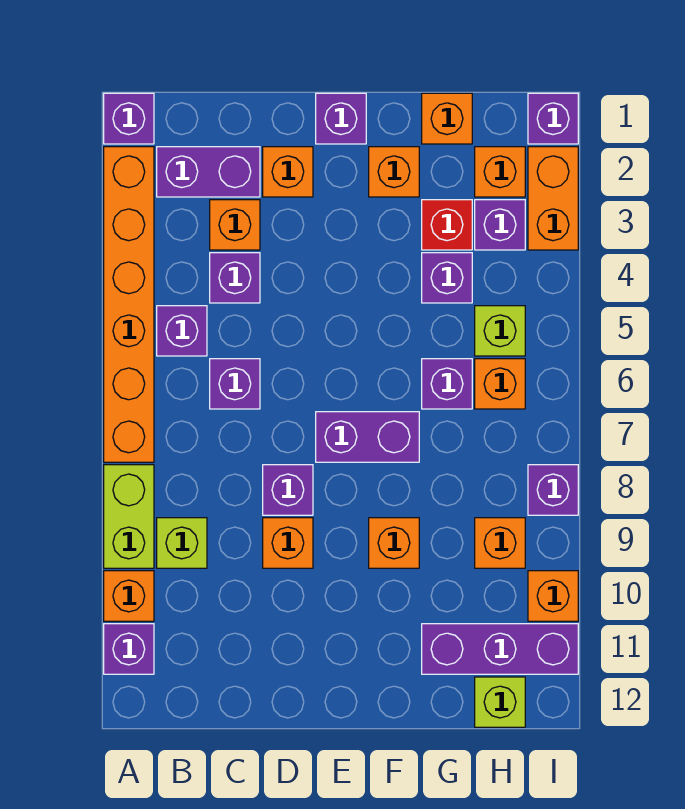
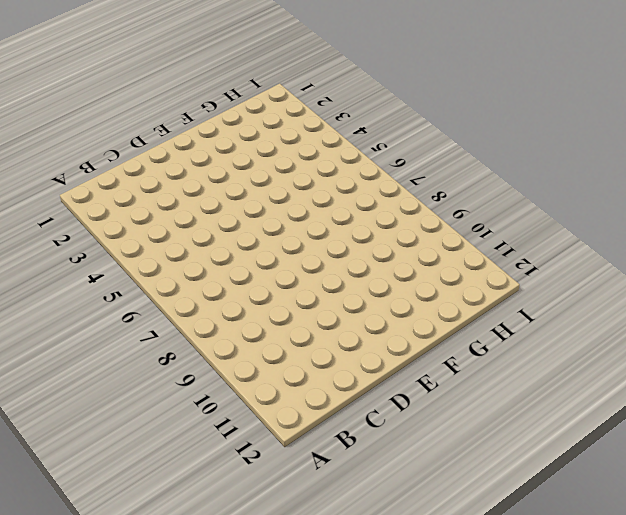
none -> purple brick A1 level 1
none -> orange brick A2:A7 level 1
none -> lime brick A8:A9 level 1
none -> orange brick A10 level 1

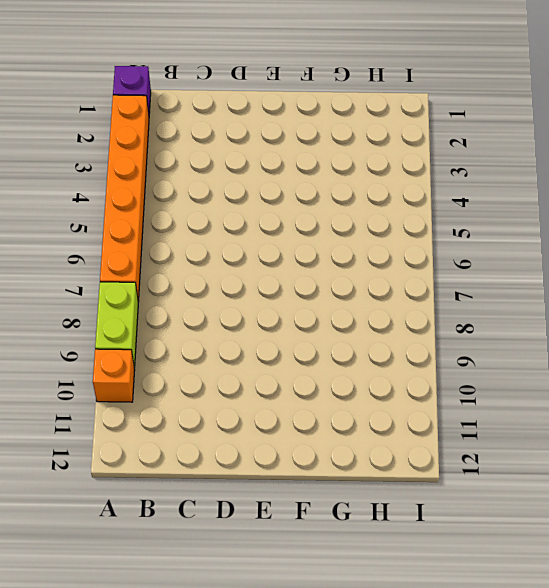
none -> purple brick A11 level 1
none -> purple brick B2:C2 level 1
none -> purple brick B5 level 1
none -> lime brick B9 level 1

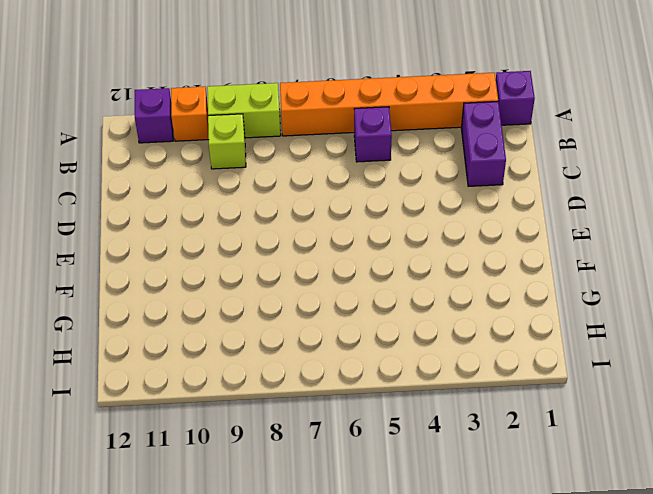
none -> orange brick C3 level 1
none -> purple brick C4 level 1
none -> purple brick C6 level 1
none -> orange brick D2 level 1

